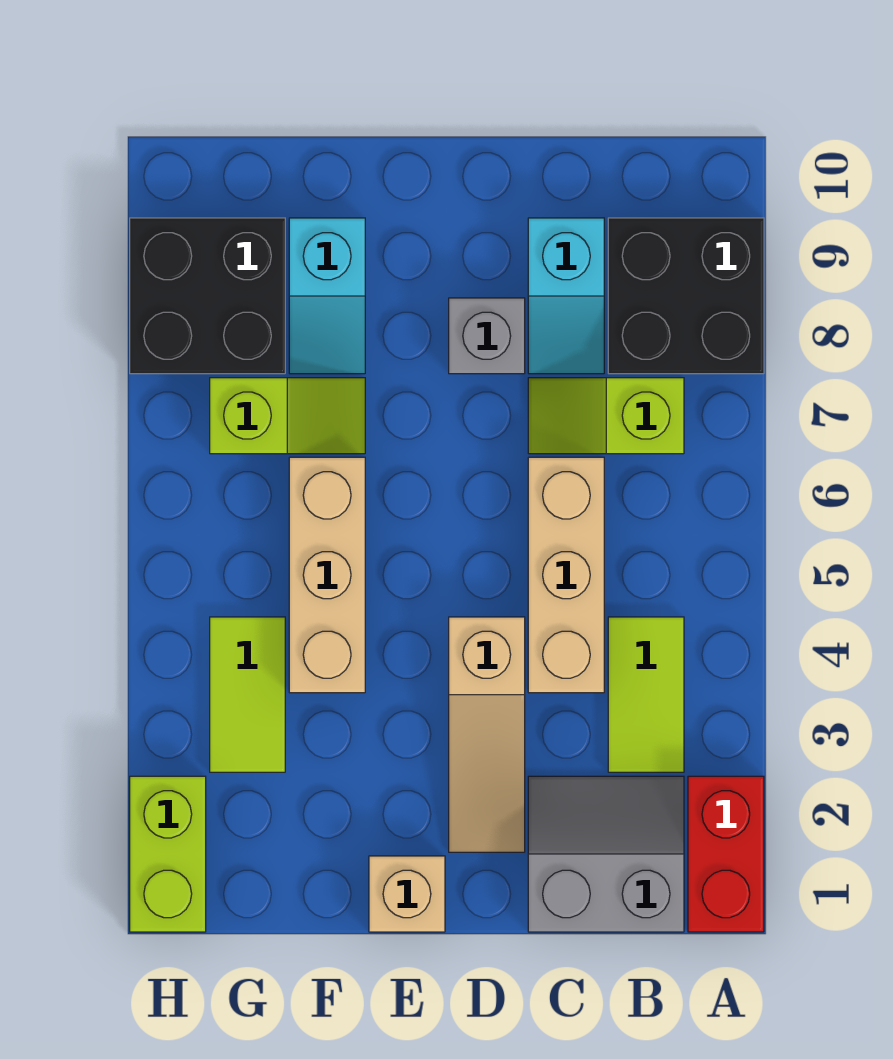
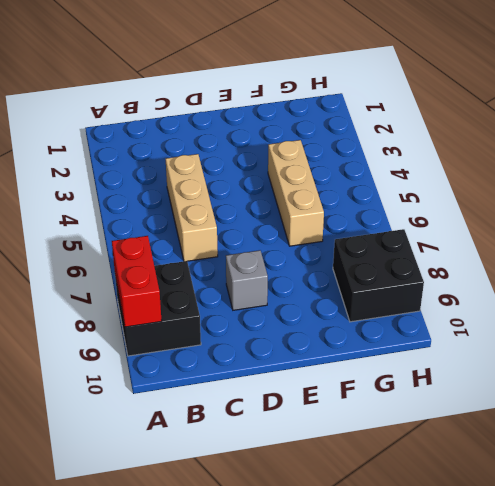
red brick A8:A9 level 2 -> red brick A1:A2 level 1
none -> grey slope B1:C2 level 1 top 1
none -> lime tile B3:B4 level 1
none -> lime slope B7:C7 level 1 top B

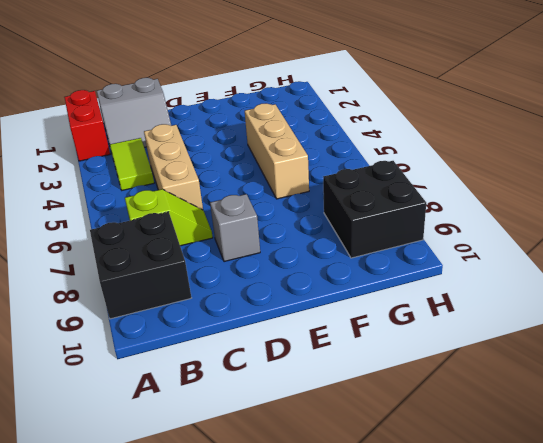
none -> cyan slope C8:C9 level 1 top 9
none -> tan slope D2:D4 level 1 top 4
none -> tan brick E1 level 1

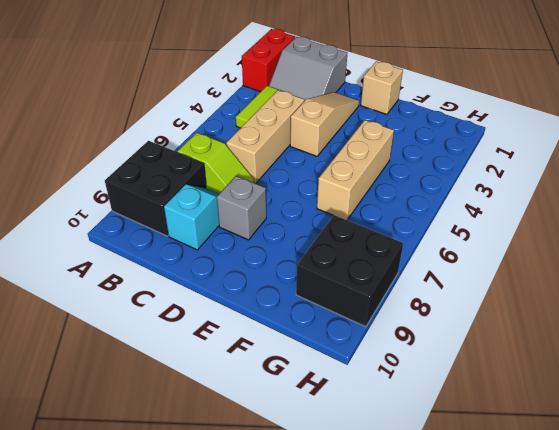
none -> lime slope F7:G7 level 1 top G
none -> cyan slope F8:F9 level 1 top 9
none -> lime tile G3:G4 level 1

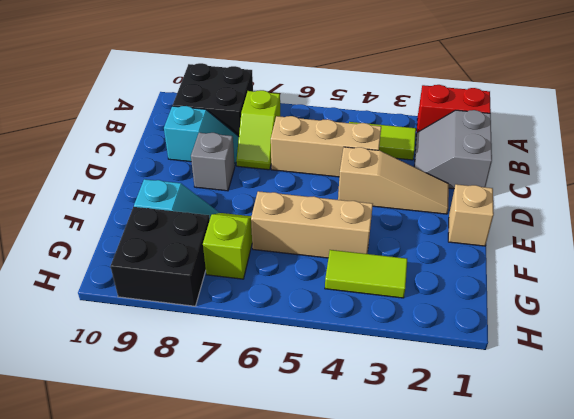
none -> lime brick H1:H2 level 1

